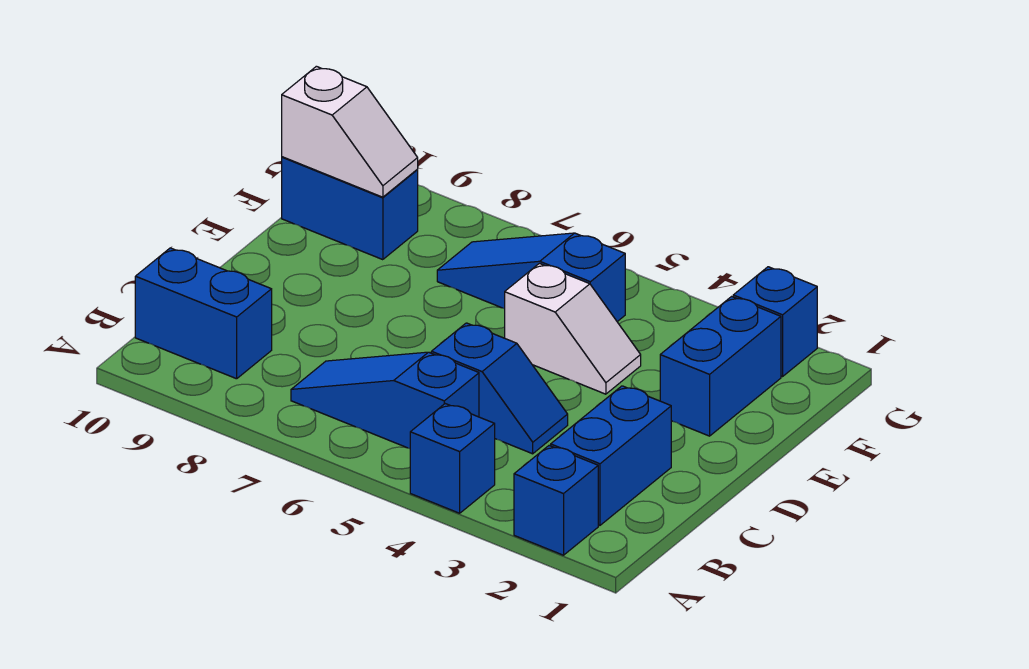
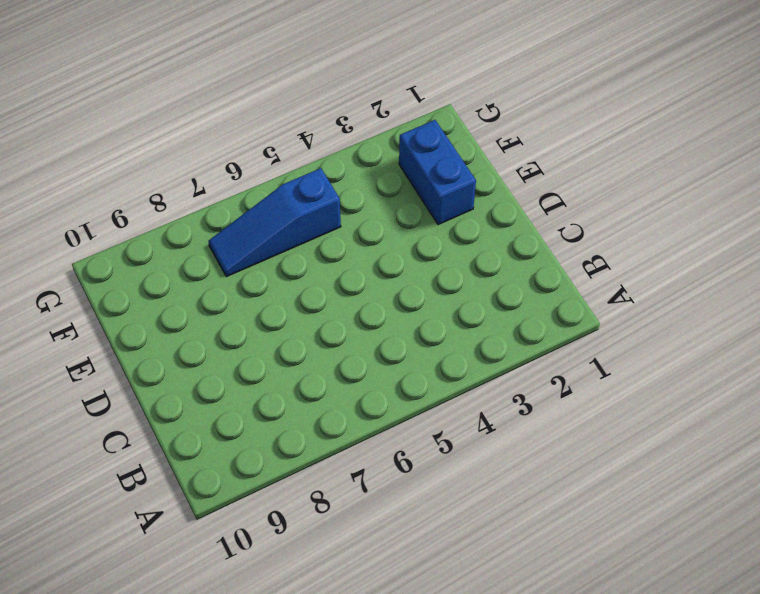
none -> blue brick A2 level 1
none -> blue brick A4 level 1
none -> blue brick B2:C2 level 1

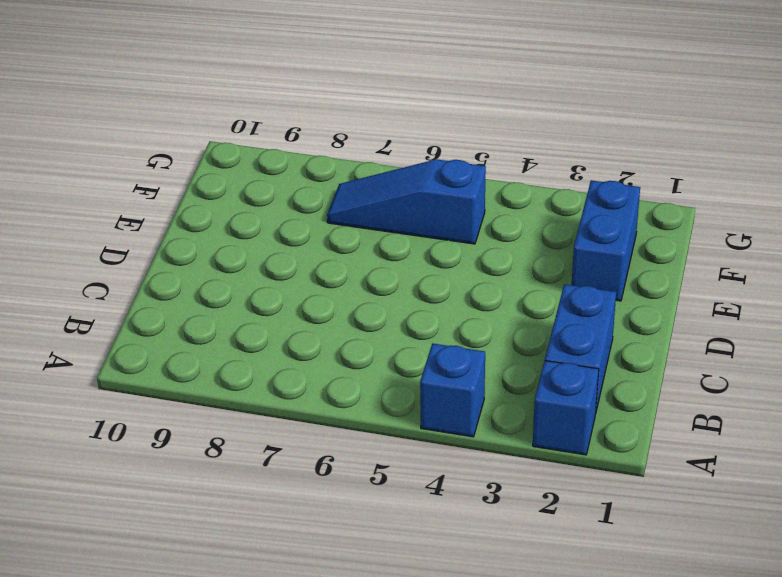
none -> blue slope B5:B7 level 1 top 5
none -> blue brick B9:B10 level 1
none -> blue slope C4:C5 level 1 top 5

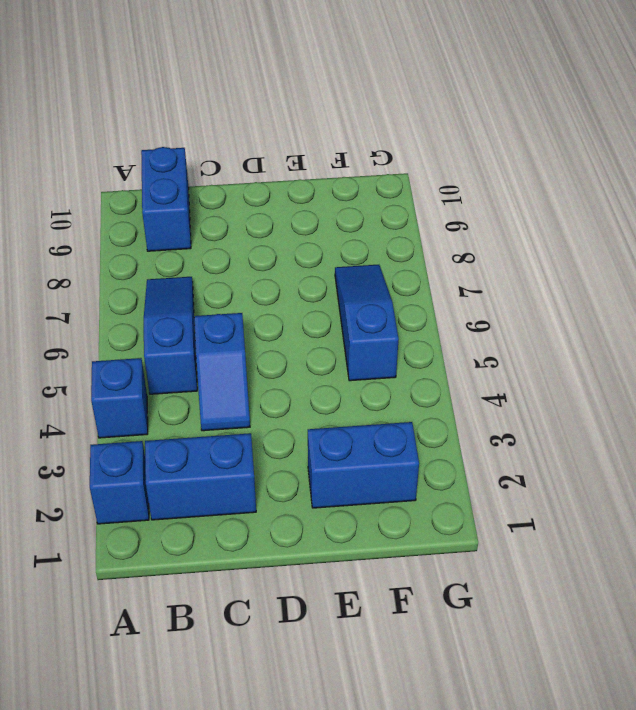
none -> white slope E4:E5 level 1 top 5
none -> blue brick F9:F10 level 1
none -> blue brick G2 level 1

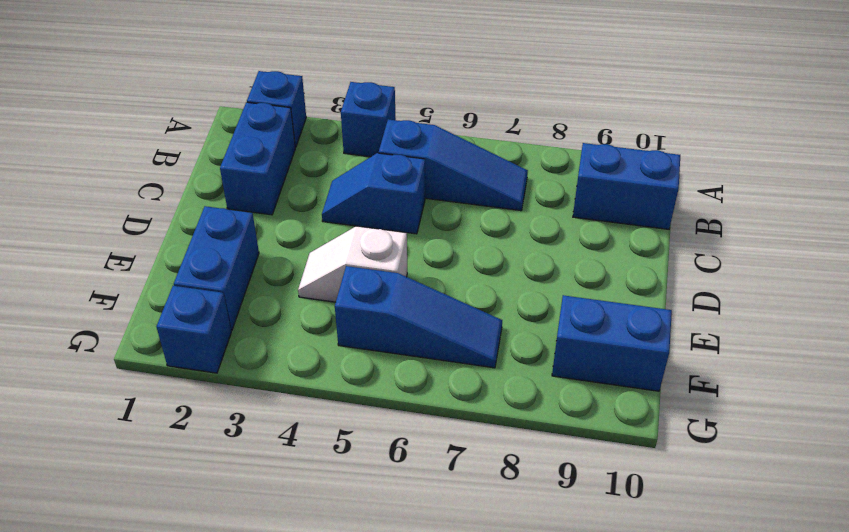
none -> white slope F9:F10 level 2 top 10

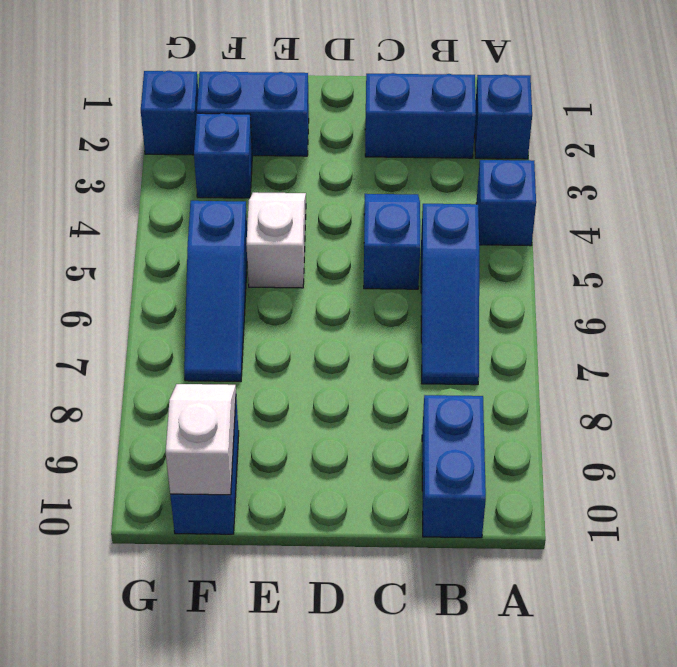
blue brick F3 level 1 -> none

